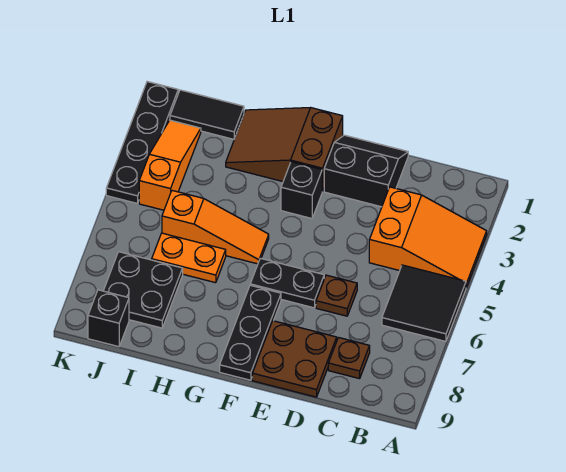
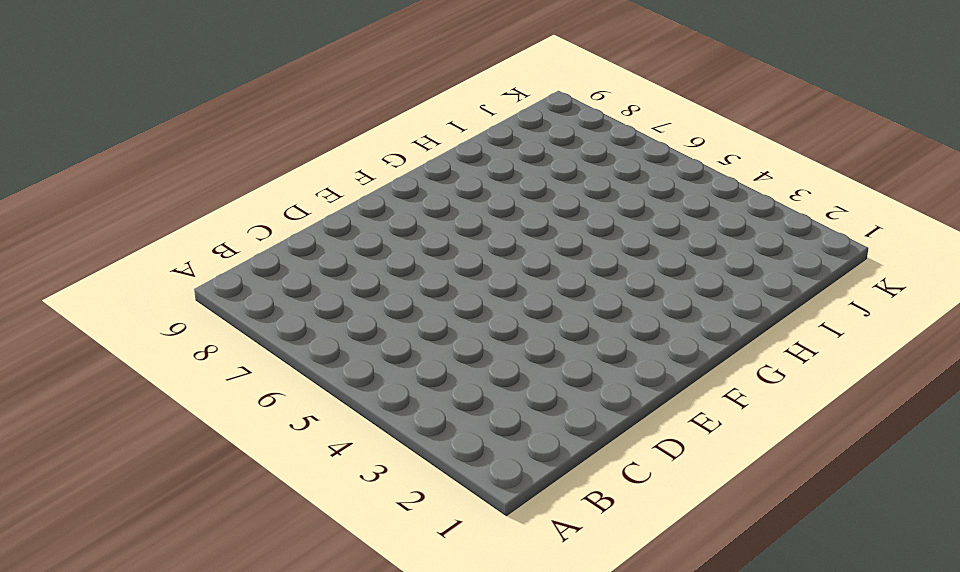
none -> orange slope A3:C4 level 1 top C
none -> black tile A5:B6 level 1
none -> brown plate C8 level 1

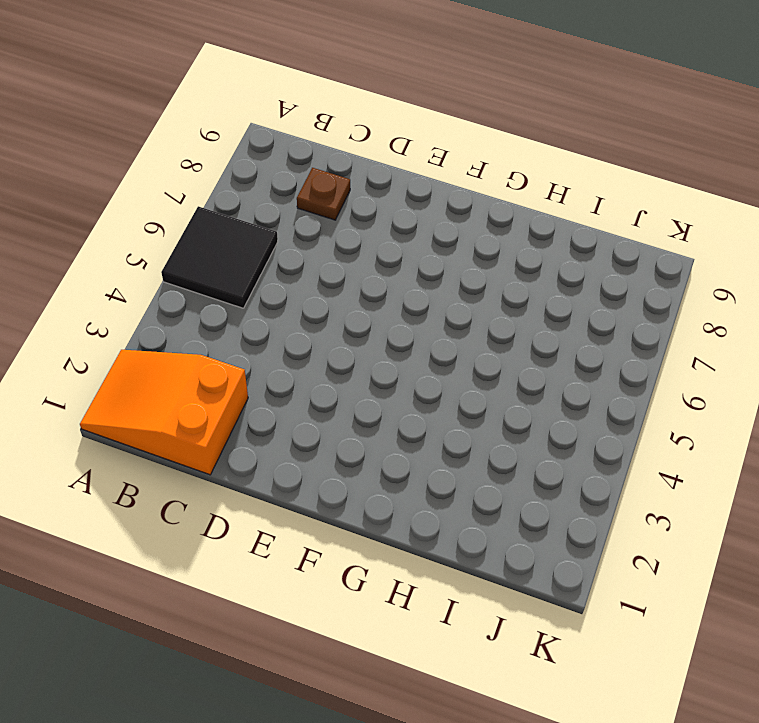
orange slope A1:C2 level 1 top C -> orange slope A3:C4 level 1 top C
none -> black slope D1:E2 level 1 top 2
none -> brown plate D6 level 1
none -> brown plate D8:E9 level 1

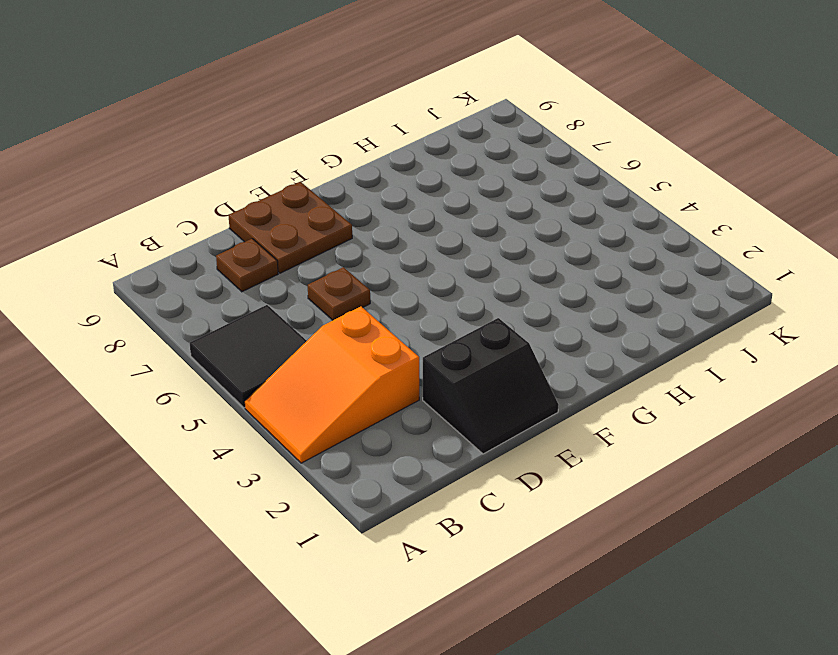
none -> black plate E6:F6 level 1
none -> brown slope F1:H2 level 1 top F
none -> black brick F3 level 1

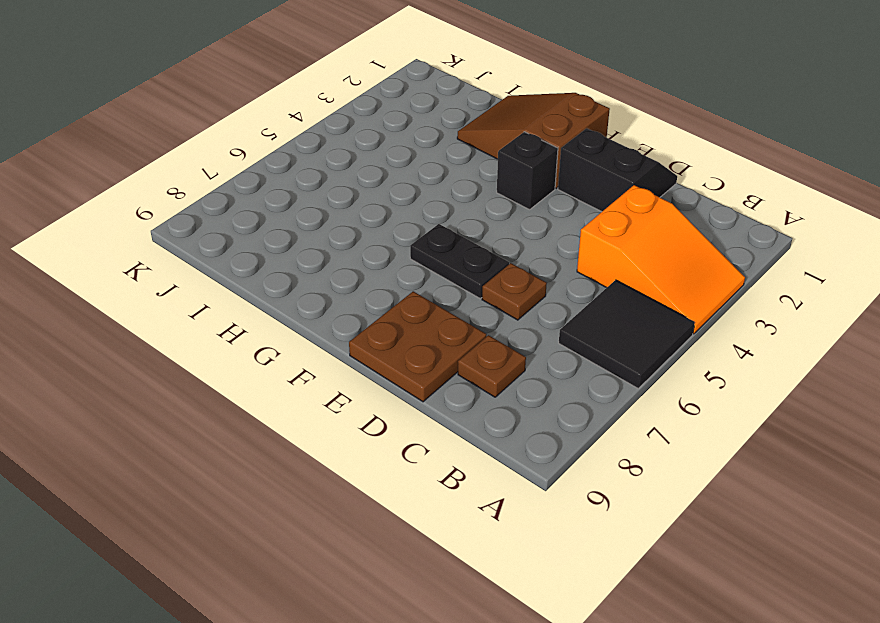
none -> black plate F7:F9 level 1
none -> orange slope G5:I5 level 1 top I
none -> orange plate H6:I6 level 1

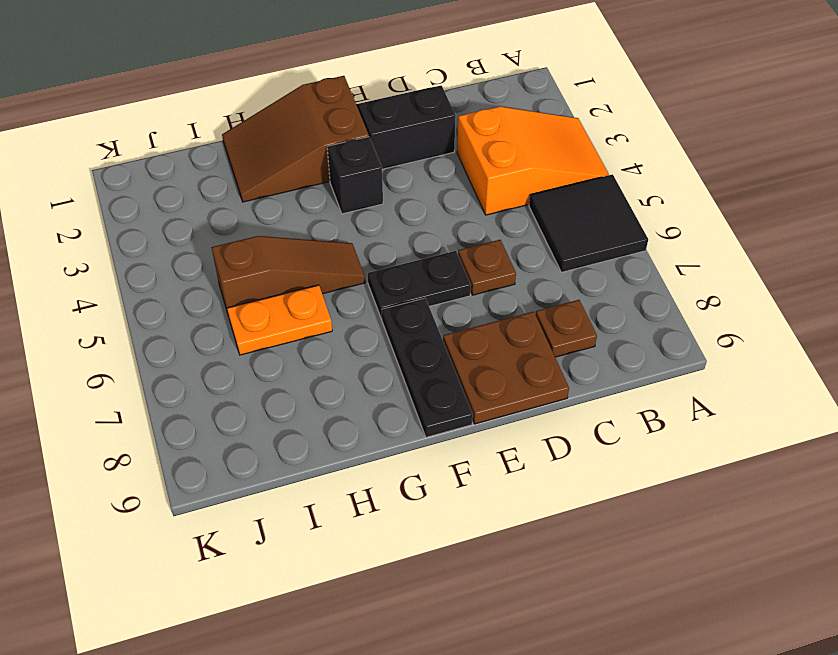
brown slope G5:I5 level 1 top I -> orange slope G5:I5 level 1 top I
none -> black tile I1:J1 level 1
none -> black plate I7:J8 level 1
none -> orange slope J2:J4 level 1 top 4

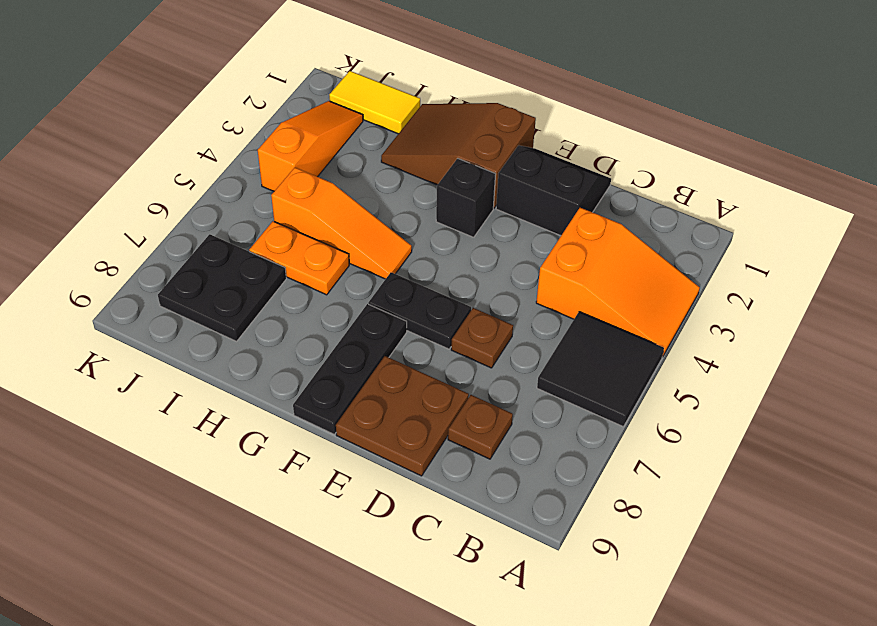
yellow tile I1:J1 level 1 -> black tile I1:J1 level 1
none -> black brick J9 level 1
none -> black plate K1:K4 level 1

